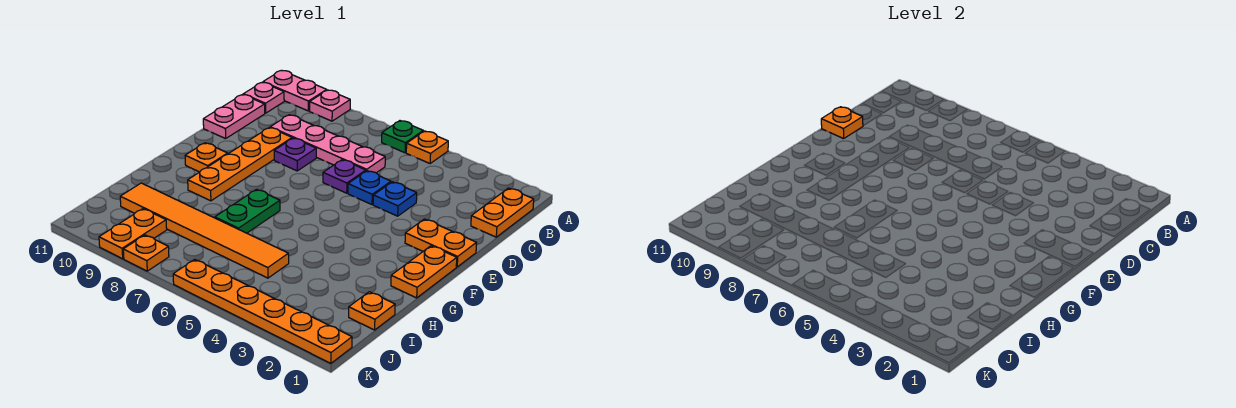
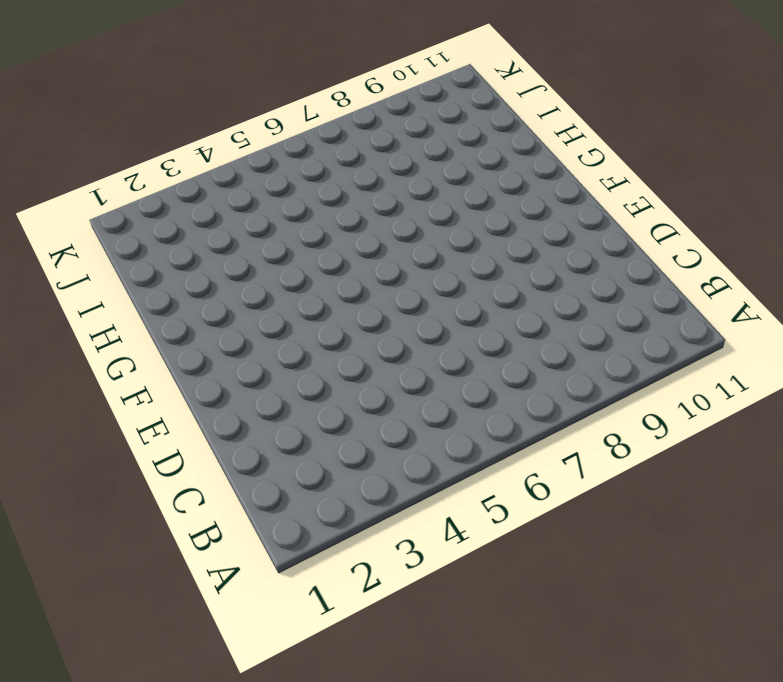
none -> orange plate A5 level 1
none -> green plate A6 level 1
none -> pink plate A9 level 1

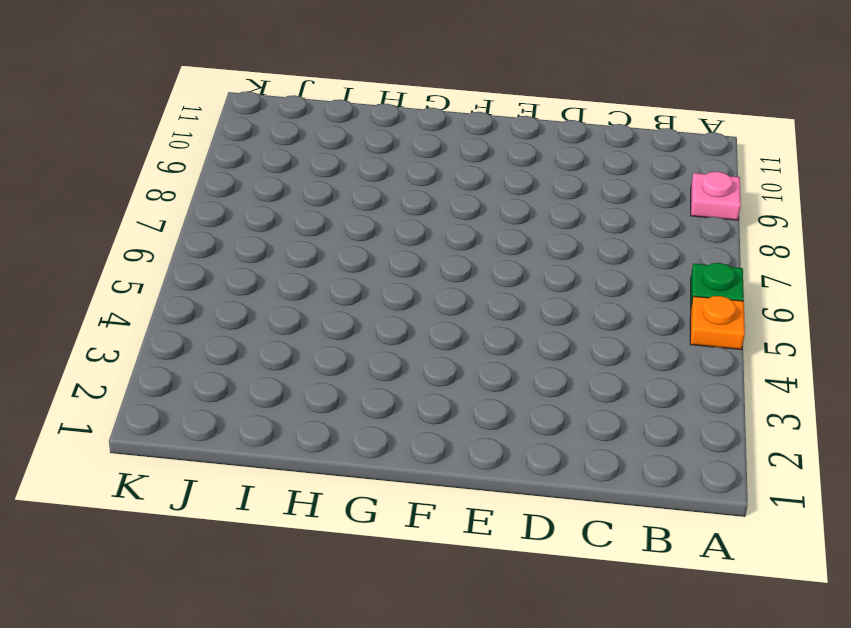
none -> pink plate A10:A11 level 1
none -> orange plate B1:C1 level 1
none -> pink plate B11 level 1

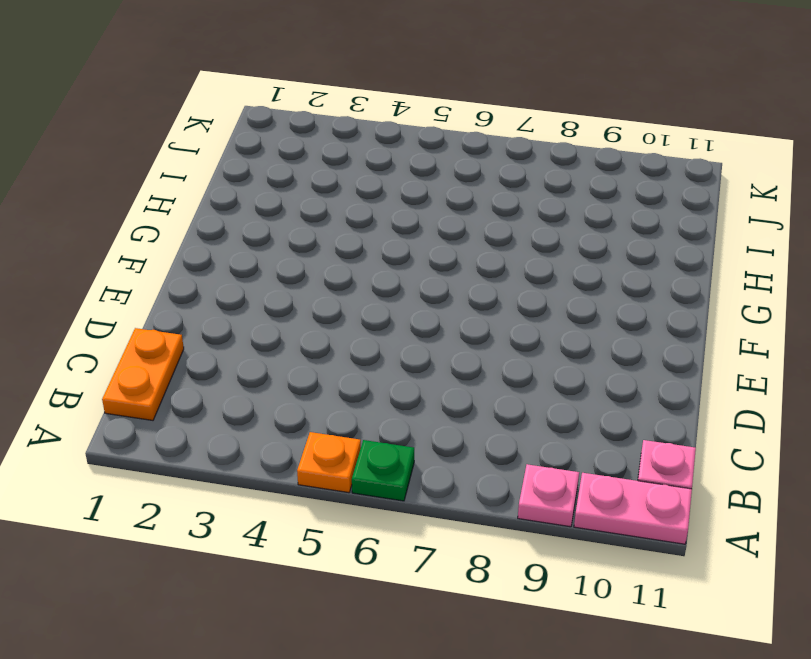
none -> pink plate C6:C9 level 1
none -> pink plate C11:D11 level 1
none -> blue plate D4 level 1

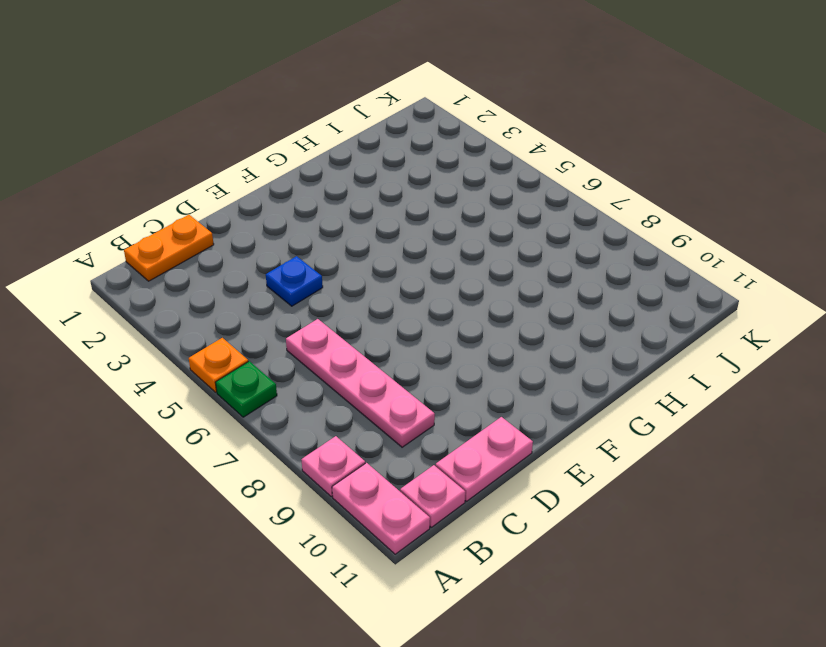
none -> blue plate D5 level 1
none -> purple plate D6 level 1
none -> purple plate D8 level 1

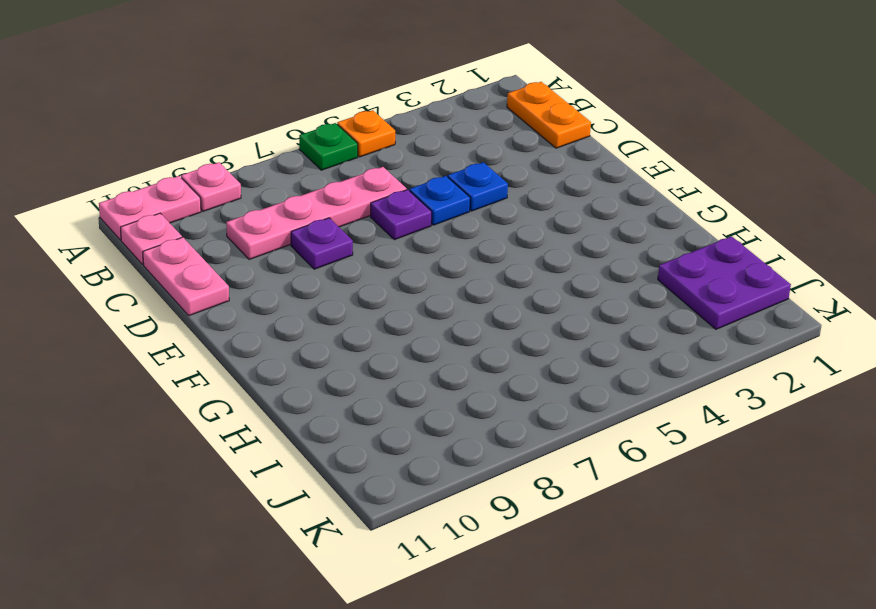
purple plate I1:J2 level 1 -> orange plate I1 level 1
none -> orange plate D9:G9 level 1
none -> orange plate E1:E2 level 1
none -> orange plate F1:G1 level 1

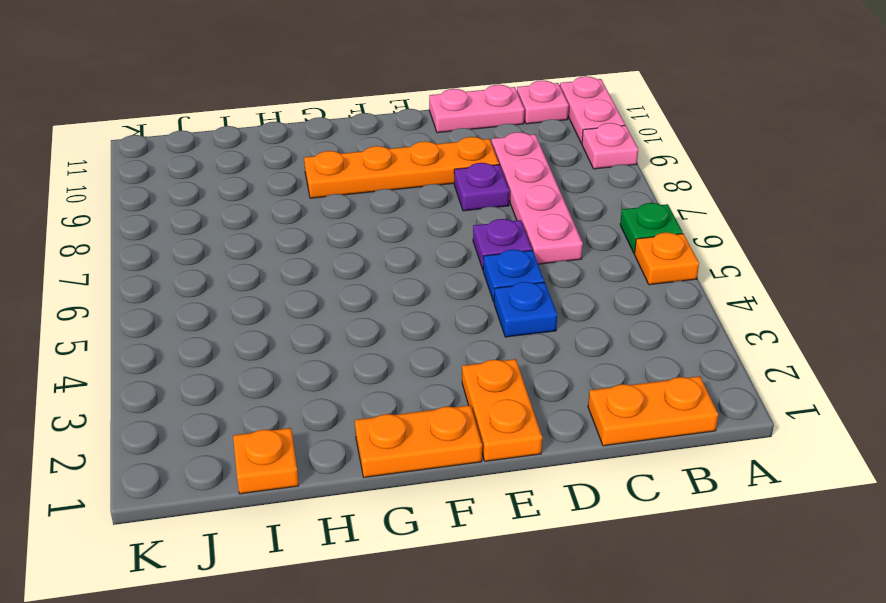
none -> orange plate F10 level 1
none -> green plate G7:H7 level 1
none -> orange tile I5:I10 level 1

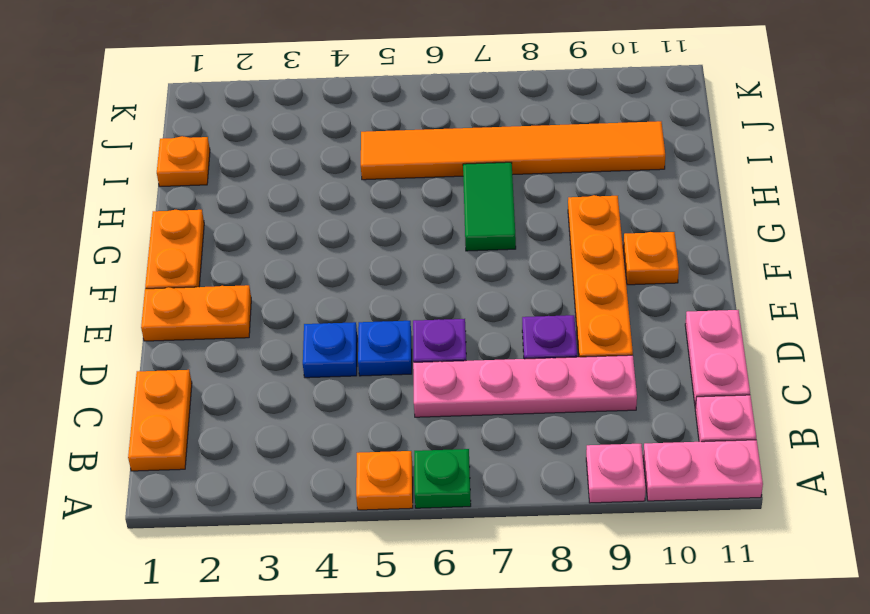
green tile G7:H7 level 1 -> green plate G7:H7 level 1
none -> orange plate J9:K9 level 1
none -> orange plate K1:K6 level 1
none -> orange plate K8 level 1

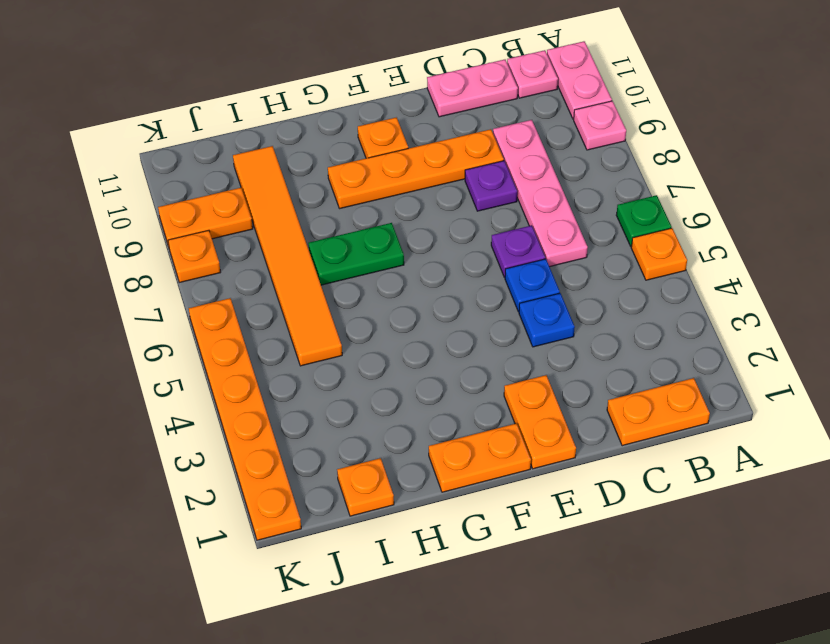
none -> orange plate D11 level 2

